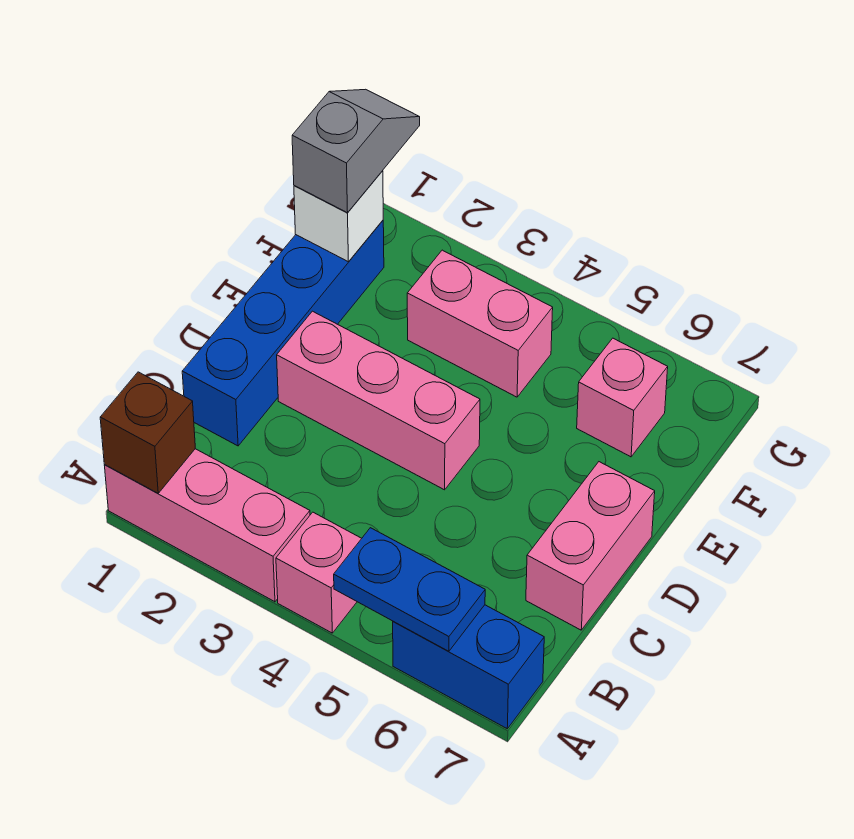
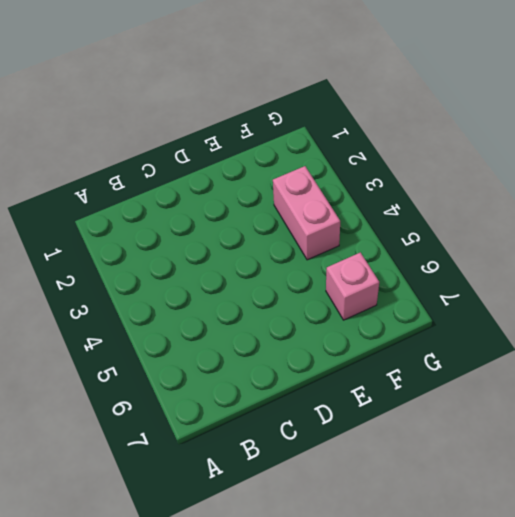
none -> pink brick A1:A3 level 1
none -> pink brick A4 level 1
none -> blue brick A6:A7 level 1

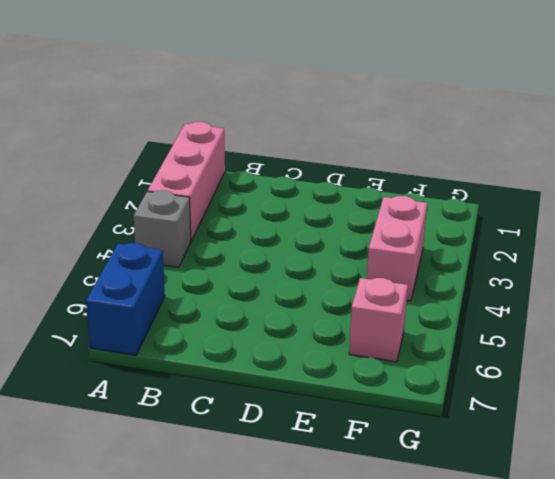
grey brick A4 level 1 -> pink brick A4 level 1
none -> blue brick C1:F1 level 1
none -> pink brick C7:D7 level 1
none -> pink brick D2:D4 level 1

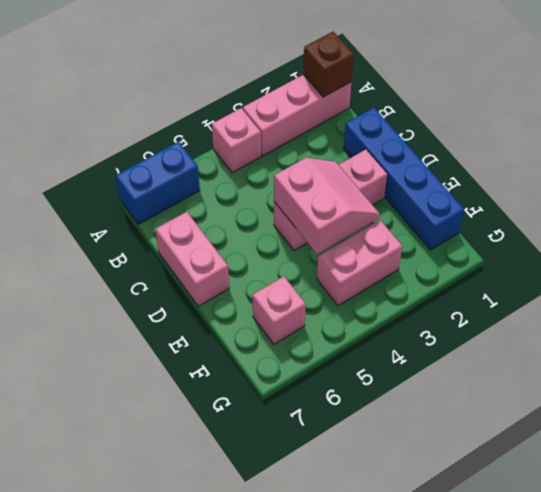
pink slope D3:E4 level 2 top 4 -> none
none -> blue plate A5:A6 level 2
none -> white brick F1 level 2
none -> grey slope F1:G1 level 3 top F

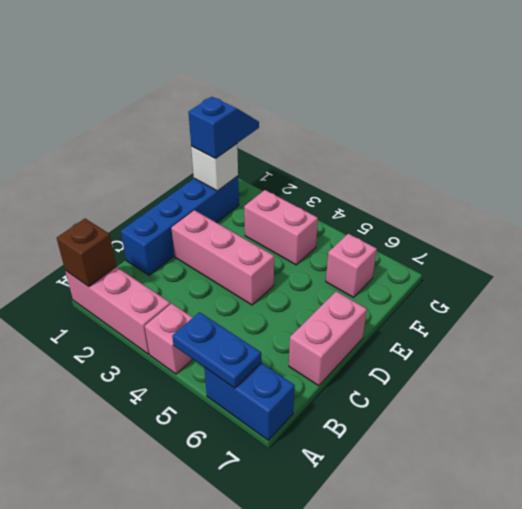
blue slope F1:G1 level 3 top F -> grey slope F1:G1 level 3 top F

